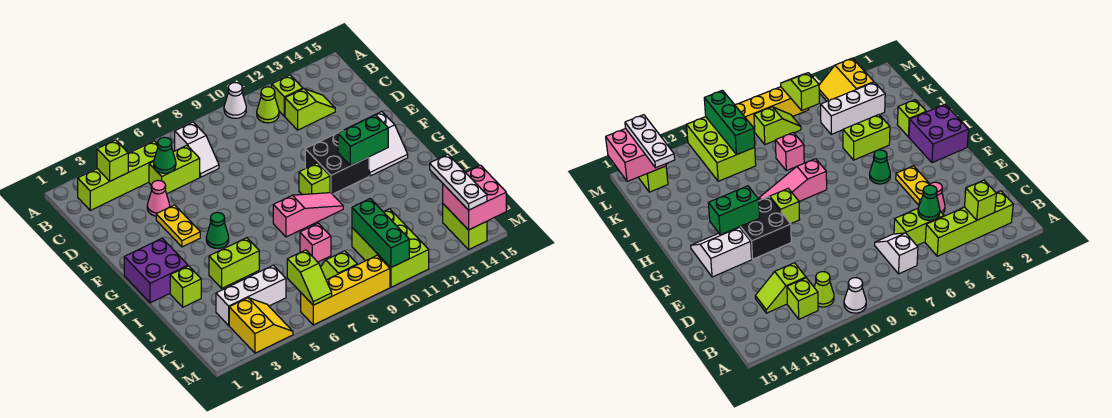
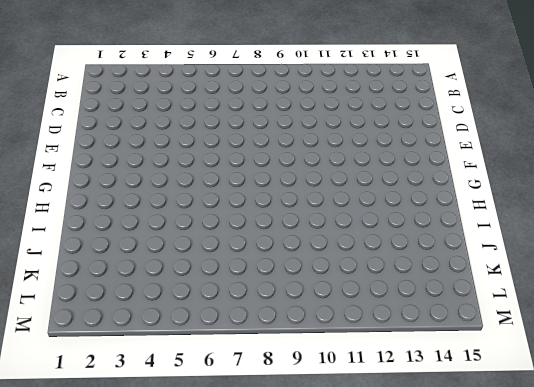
none -> white cone A10 level 1
none -> lime brick B2:B5 level 1
none -> white slope B7:C7 level 1 top B
none -> lime cone B11 level 1

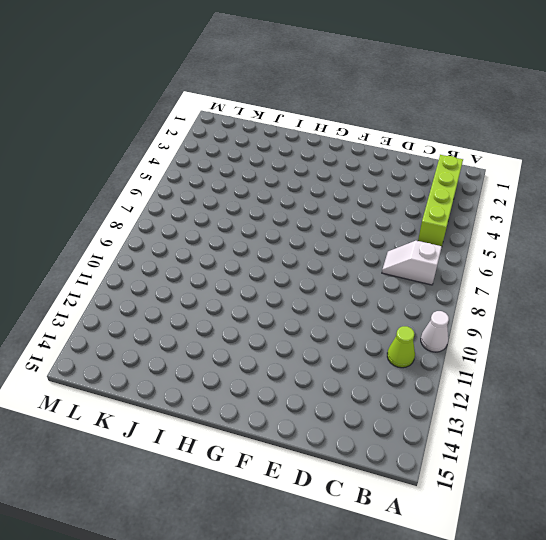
none -> lime brick B12 level 1
none -> lime brick C5:C6 level 1
none -> lime slope C12:C13 level 1 top 12
none -> pink cone D4 level 1

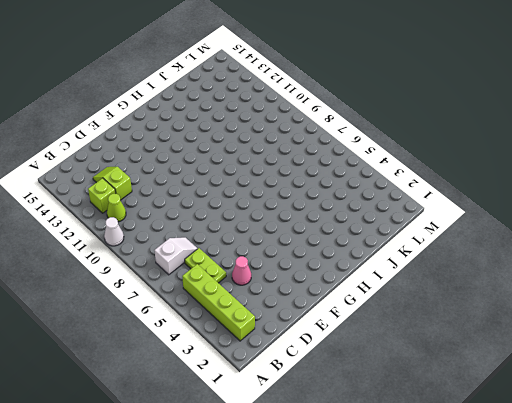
lime plate C5:C6 level 1 -> lime brick C5:C6 level 1
none -> yellow plate E4:F4 level 1
none -> black brick F11:G12 level 1
none -> white slope F13:G14 level 1 top F
none -> purple brick G1:H2 level 1

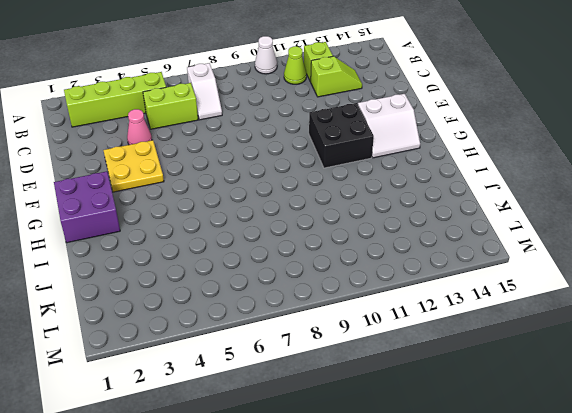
yellow plate E3:F4 level 1 -> yellow plate E4:F4 level 1
none -> green cone G5 level 1
none -> lime brick G10 level 1
none -> pink slope H8:H10 level 1 top 8
none -> lime brick I2 level 1

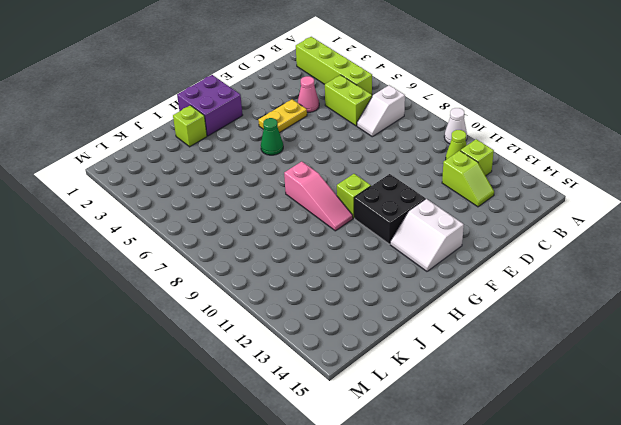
none -> lime brick I4:I5 level 1
none -> pink brick J8 level 1
none -> white brick K3:K5 level 1
none -> lime brick K10:M11 level 1

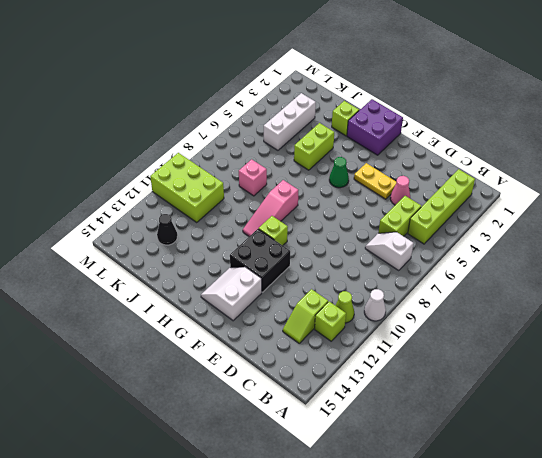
black cone K13 level 1 -> none
none -> yellow slope L3:M4 level 1 top 3
none -> lime slope L7:L8 level 1 top 8
none -> lime brick L14:M14 level 1
none -> yellow brick M6:M9 level 1

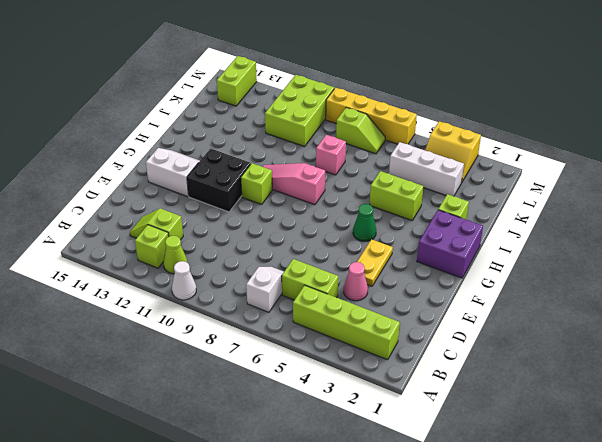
yellow slope L3:M4 level 1 top M -> yellow slope L3:M4 level 1 top 3
none -> lime brick B3 level 2
none -> green cone C5 level 2
none -> green brick G12:G13 level 2
none -> green brick K10:M10 level 2

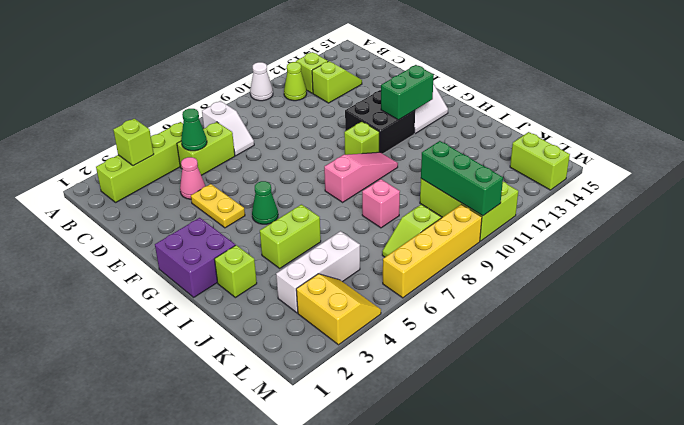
none -> lime slope L6:M6 level 2 top L
none -> pink brick L14:M15 level 2
none -> white plate K14:M14 level 3

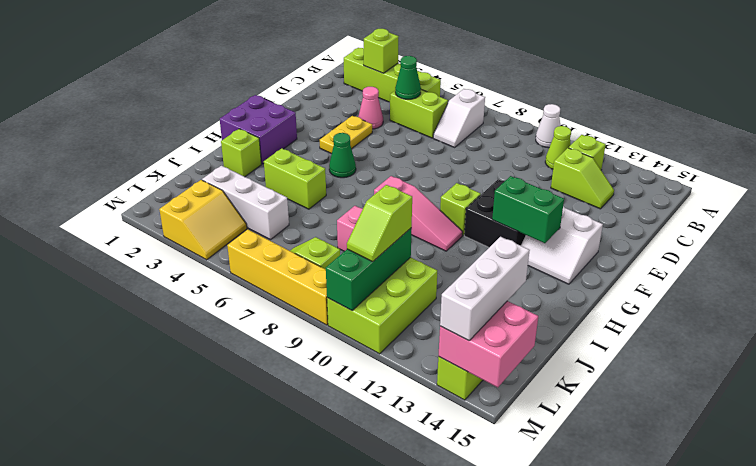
lime slope K10:L10 level 3 top K -> lime slope L6:M6 level 2 top L
white brick K14:M14 level 3 -> white plate K14:M14 level 3

